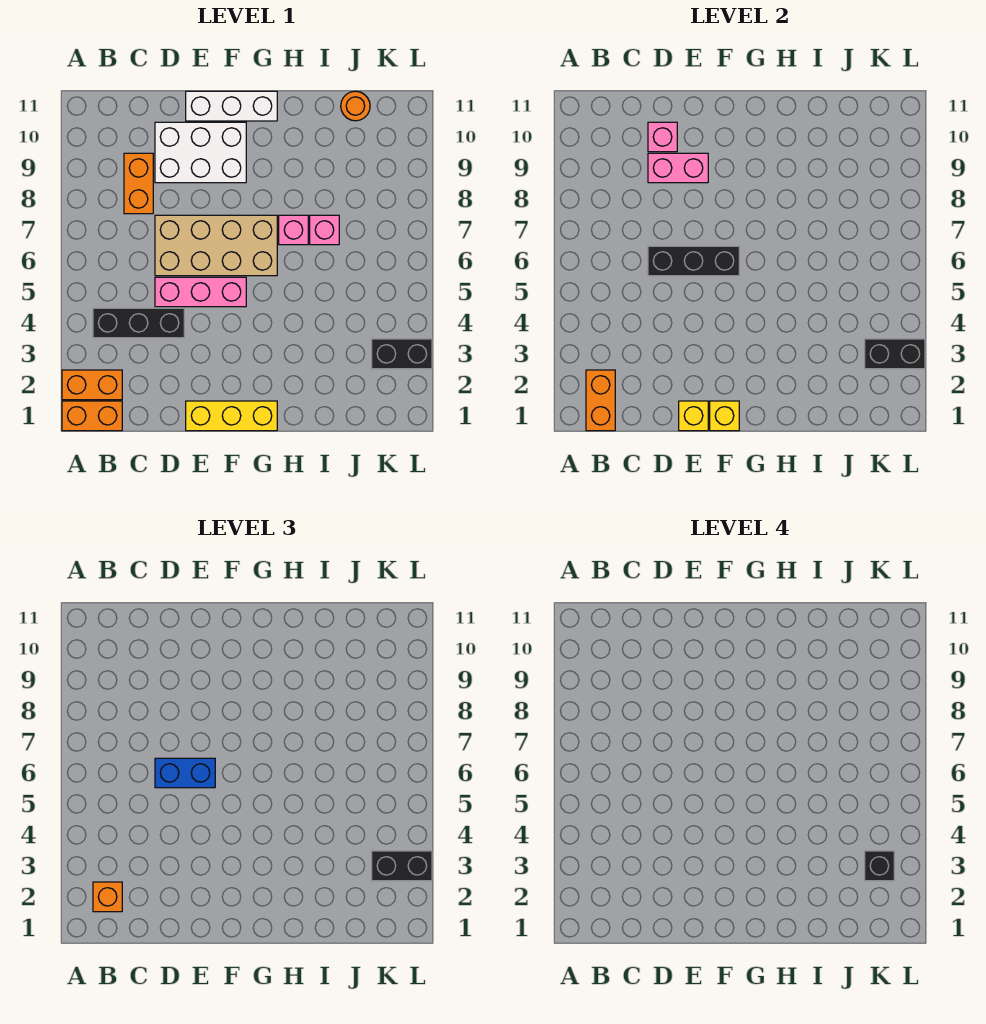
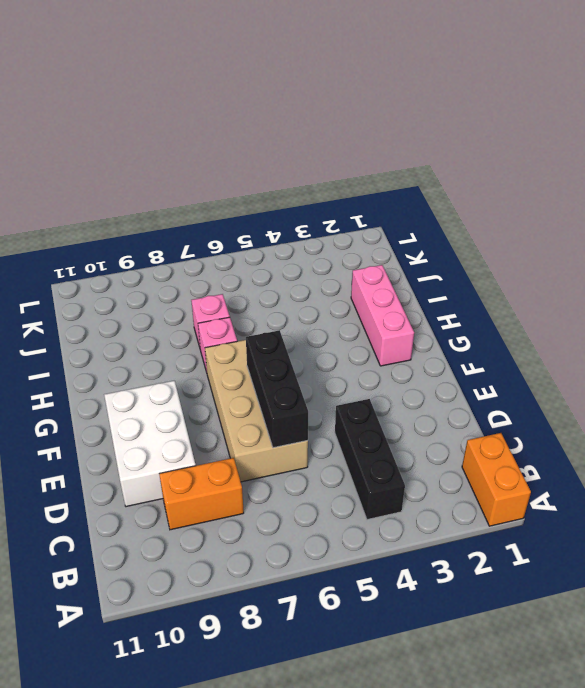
pink brick G2:I2 level 1 -> pink brick D5:F5 level 1
none -> orange brick A2:B2 level 1
none -> yellow brick E1:G1 level 1
none -> white brick E11:G11 level 1

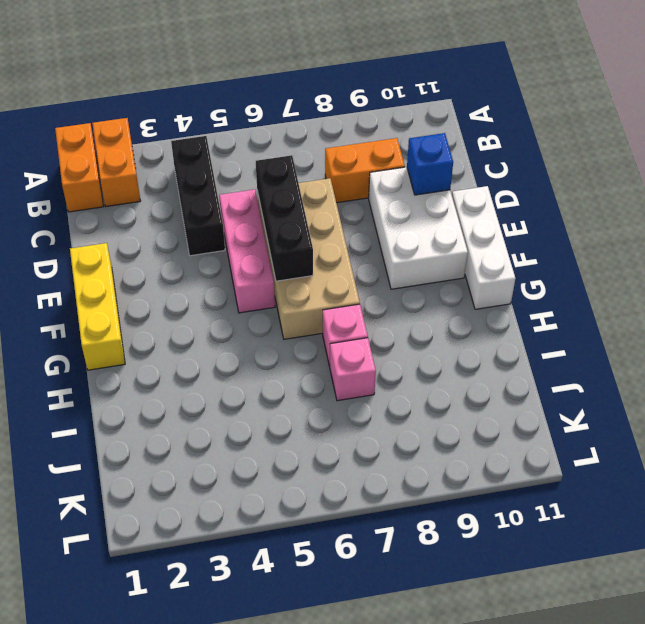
blue brick D10 level 2 -> pink brick D10 level 2
none -> orange round brick J11 level 1
none -> black brick K3:L3 level 1
none -> orange brick B1:B2 level 2

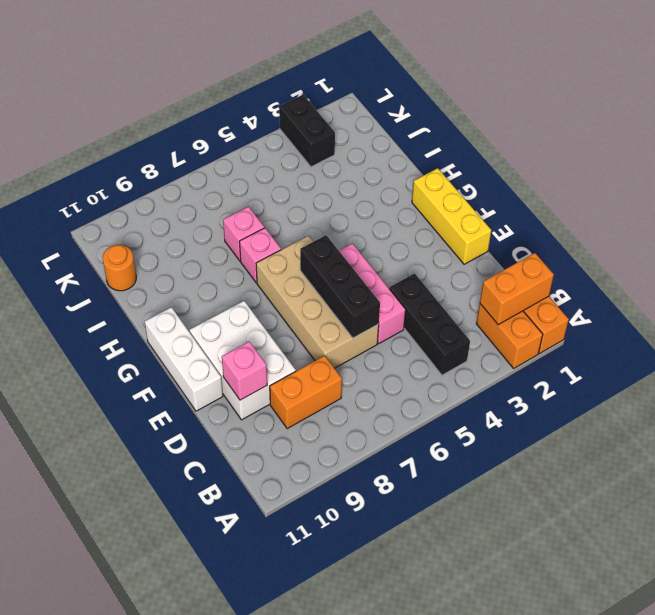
none -> pink brick D9:E9 level 2
none -> yellow brick E1 level 2
none -> yellow brick F1 level 2

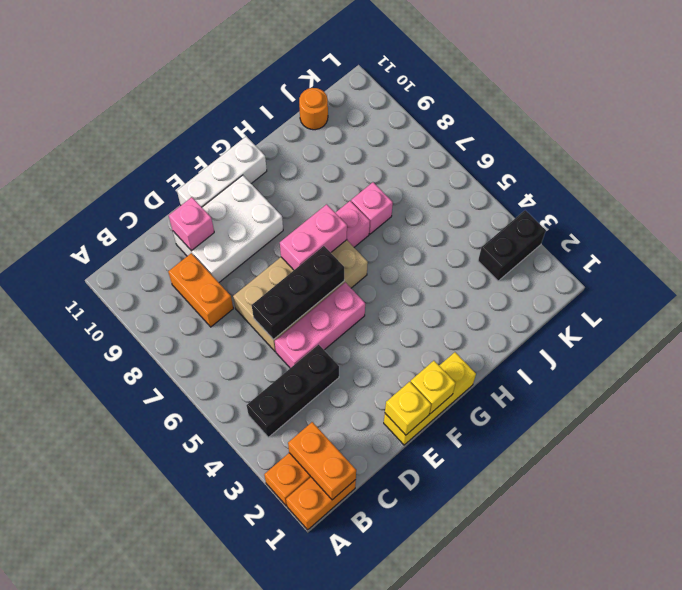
pink brick F7:G7 level 2 -> pink brick D9:E9 level 2
none -> black brick K3:L3 level 2
none -> orange brick B2 level 3
none -> blue brick D6:E6 level 3

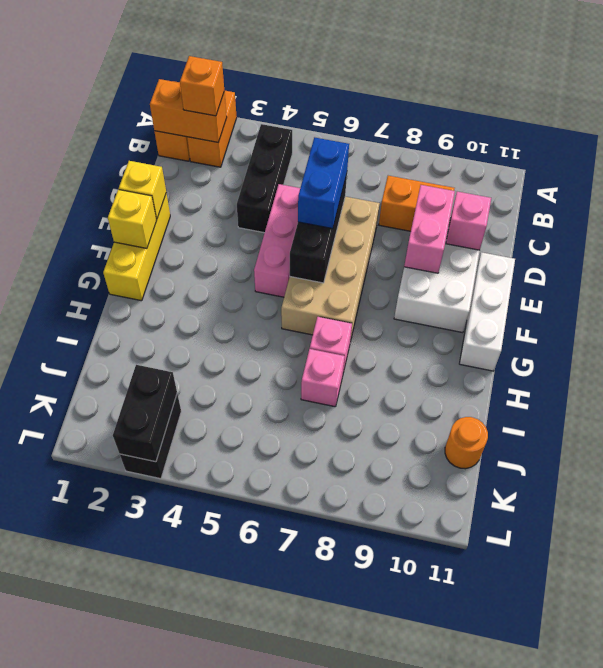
none -> black brick K3:L3 level 3
none -> black brick K3 level 4

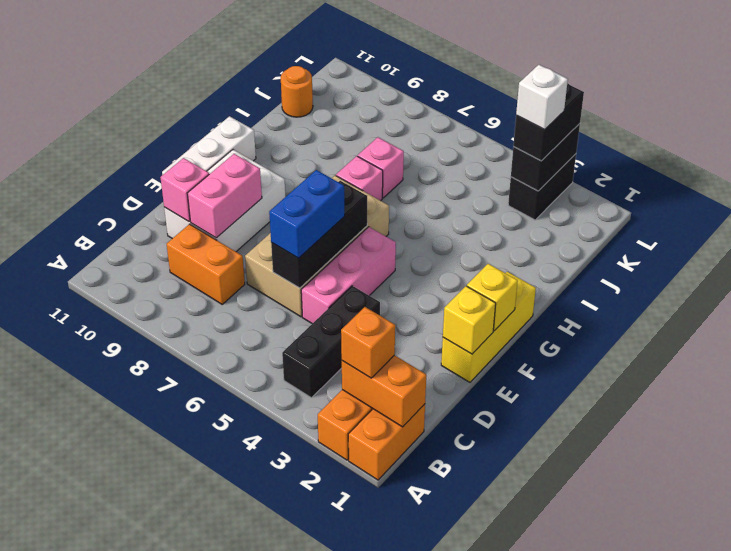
white brick K3 level 4 -> black brick K3 level 4

